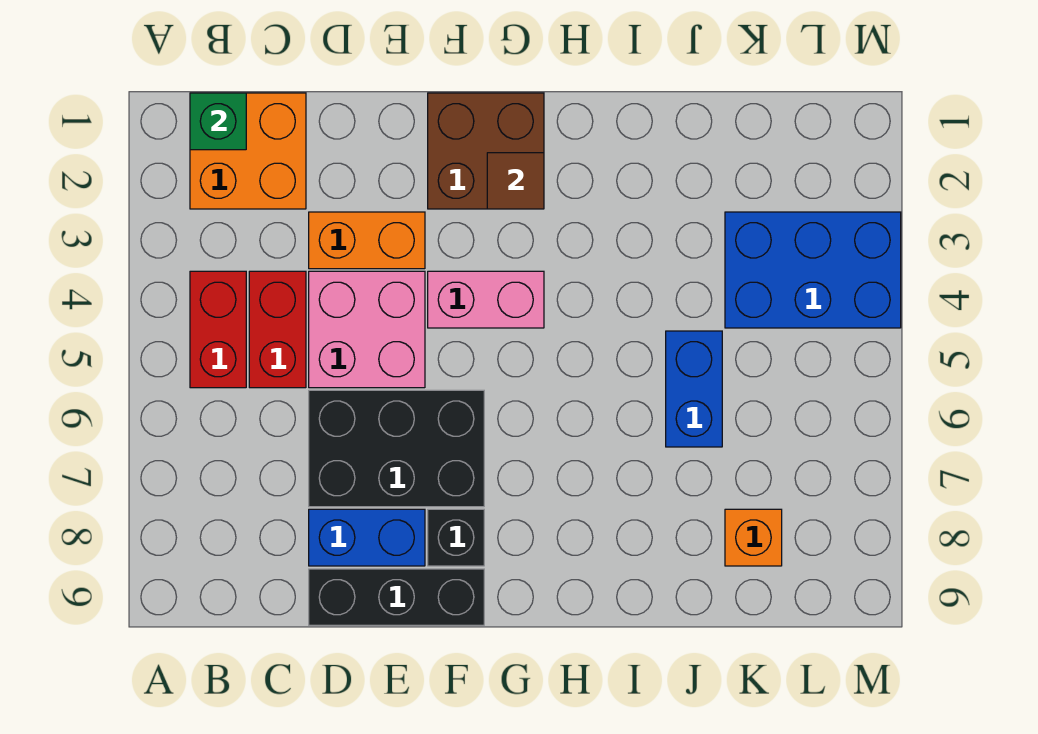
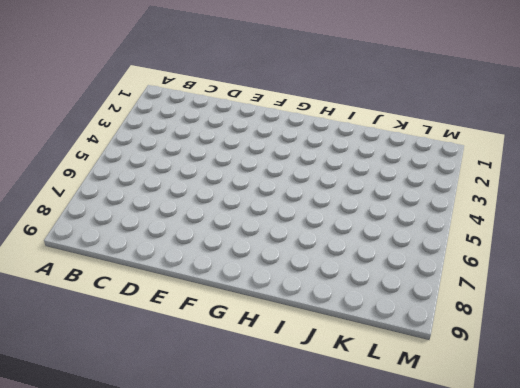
none -> orange brick B1:C2 level 1
none -> red brick B4:B5 level 1
none -> red brick C4:C5 level 1

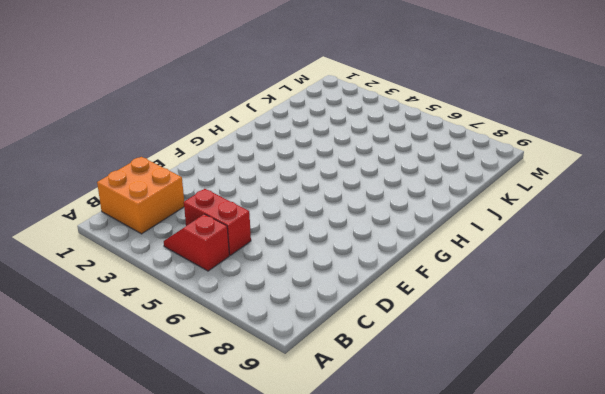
red slope B4:B5 level 1 top 5 -> red brick B4:B5 level 1
none -> orange brick D3:E3 level 1
none -> pink brick D4:E5 level 1
none -> black brick D6:F7 level 1

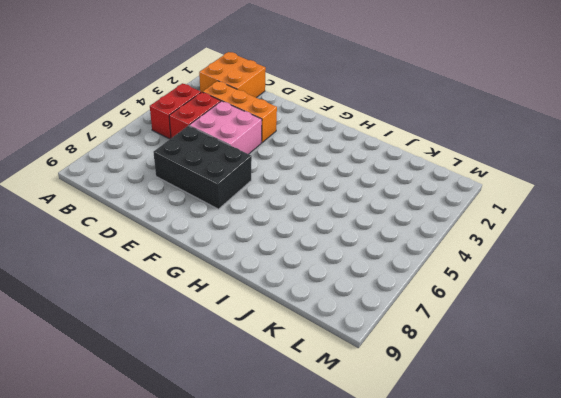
orange brick C3:E3 level 1 -> orange brick D3:E3 level 1
none -> blue brick D8:E8 level 1
none -> black brick D9:F9 level 1
none -> brown brick F1:G2 level 1

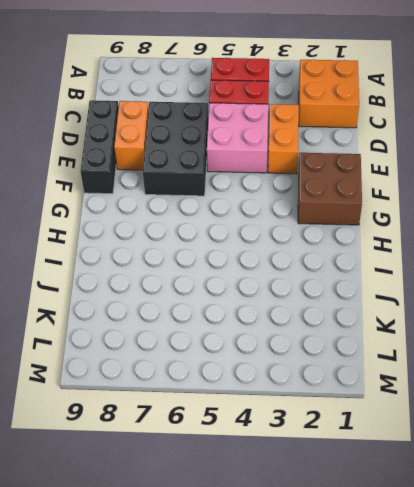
orange brick D8:E8 level 1 -> blue brick D8:E8 level 1
none -> pink brick F4:G4 level 1
none -> black brick F8 level 1
none -> blue brick J5:J6 level 1

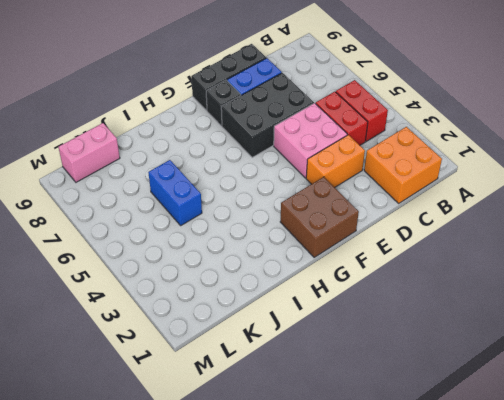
pink brick K9:L9 level 1 -> pink brick F4:G4 level 1
none -> blue brick K3:M4 level 1
none -> orange brick K8 level 1
none -> green brick B1 level 2

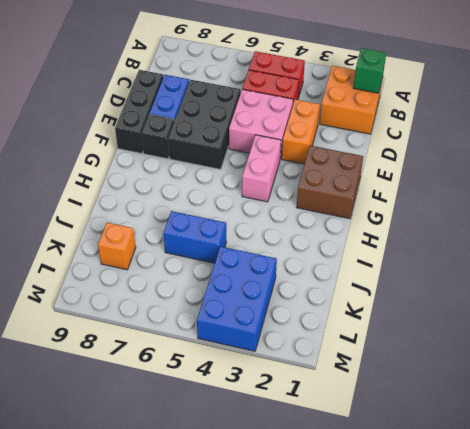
none -> brown tile G2 level 2

